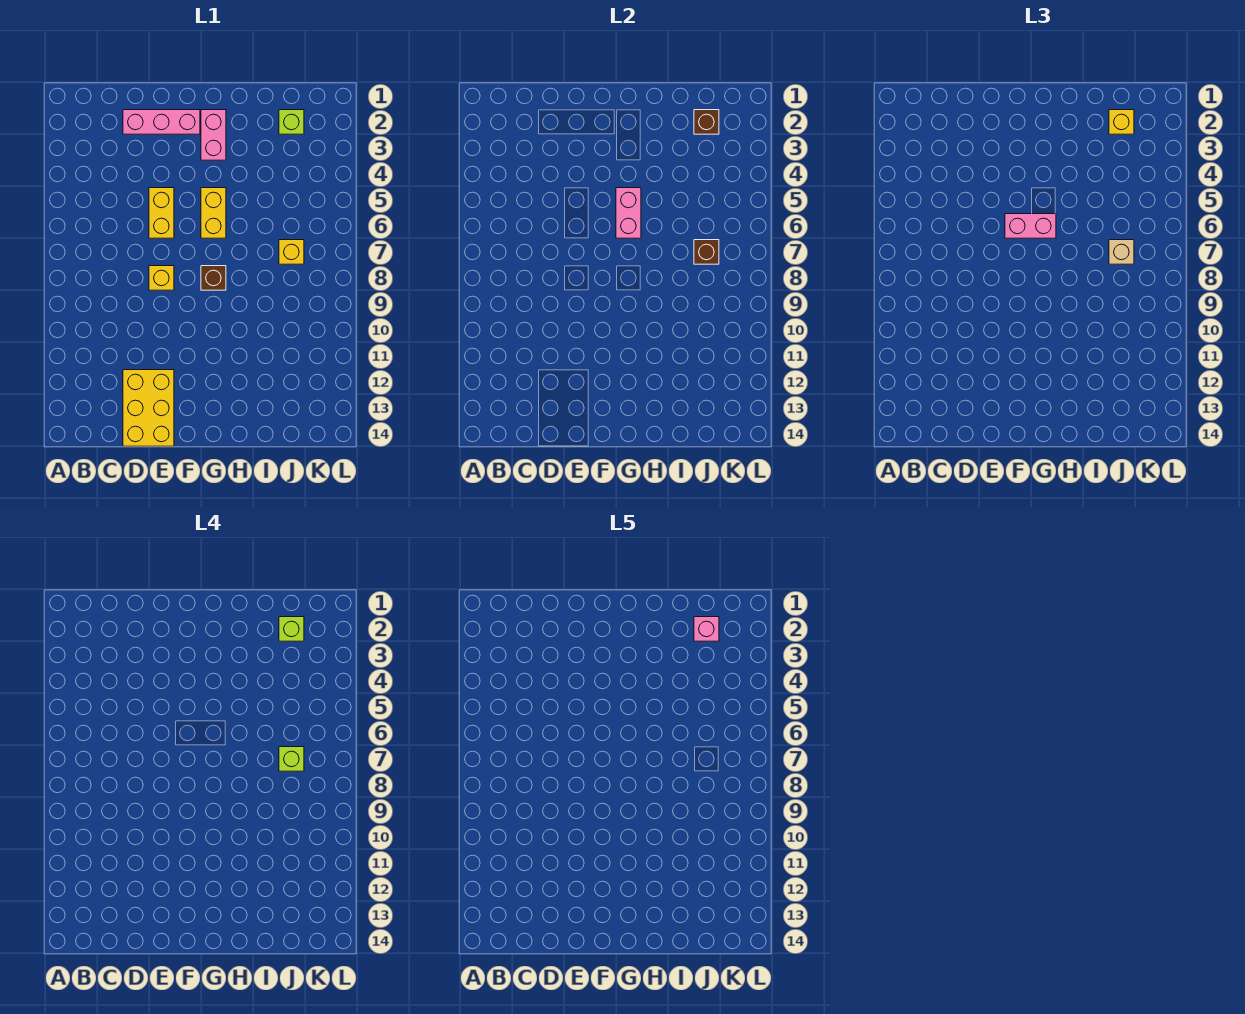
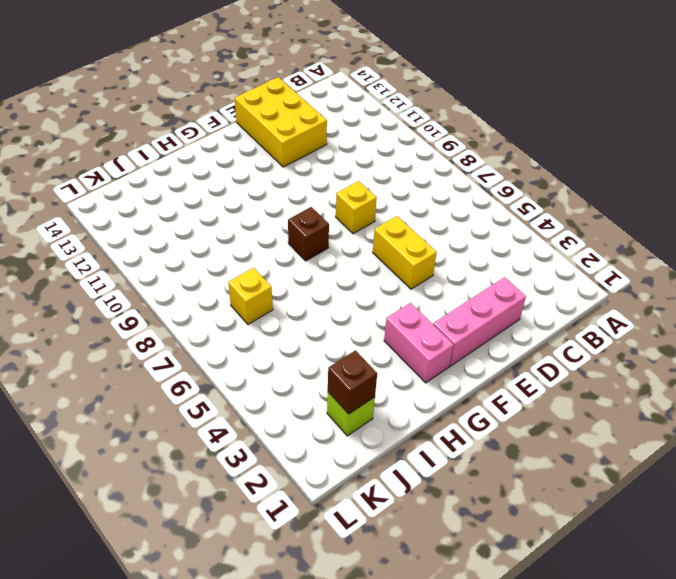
none -> yellow brick G5:G6 level 1
none -> pink brick G5:G6 level 2
none -> brown brick J7 level 2

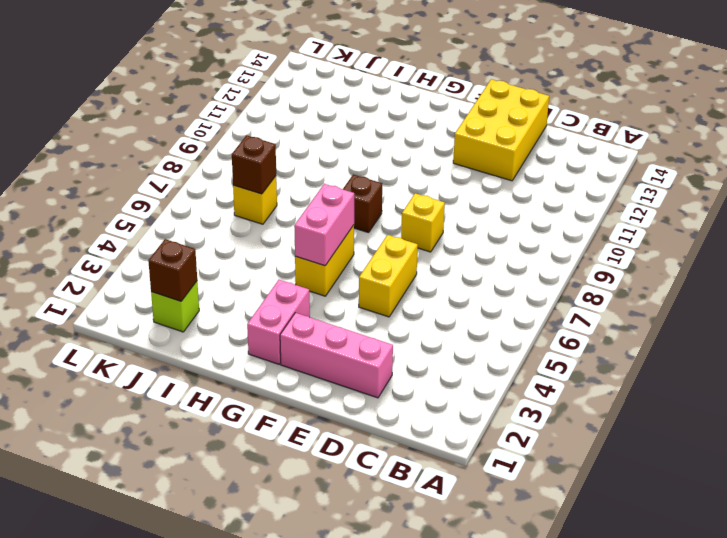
none -> pink brick F6:G6 level 3
none -> yellow brick J2 level 3
none -> tan brick J7 level 3

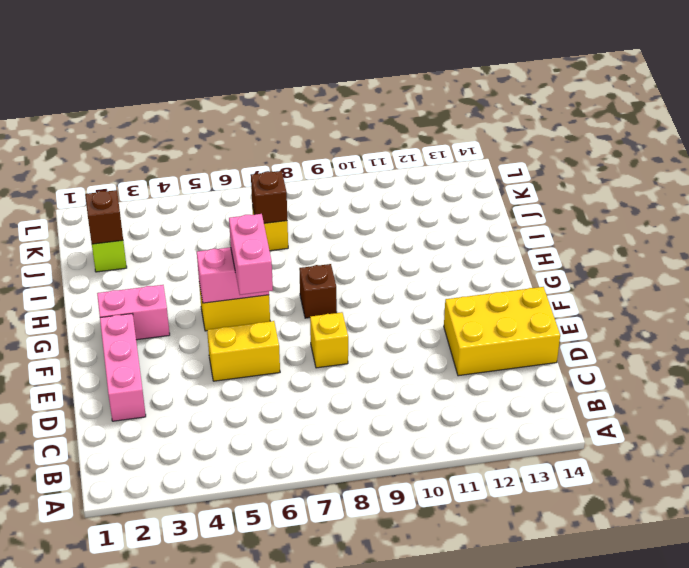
none -> yellow brick J2 level 3
none -> tan brick J7 level 3
none -> lime brick J2 level 4

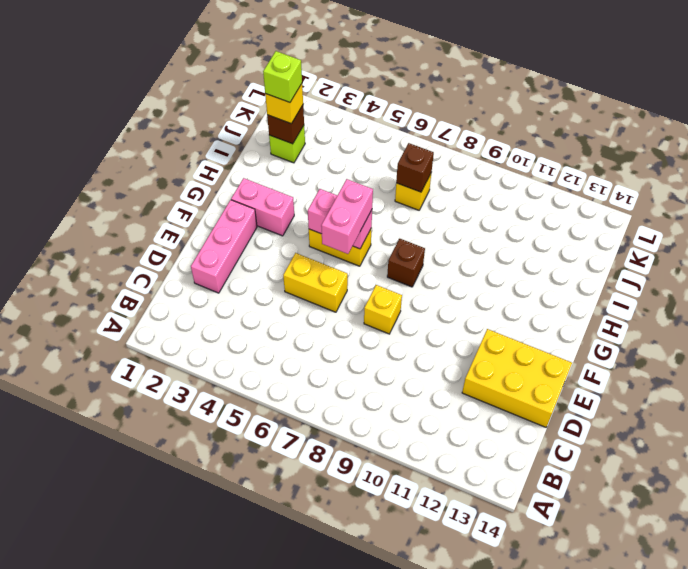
none -> tan brick J7 level 3
none -> lime brick J7 level 4
none -> pink brick J2 level 5

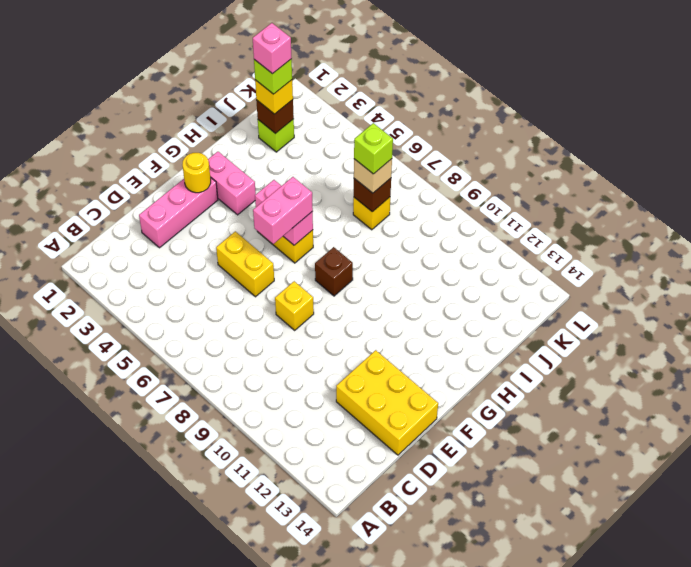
yellow round brick F2 level 2 -> none

